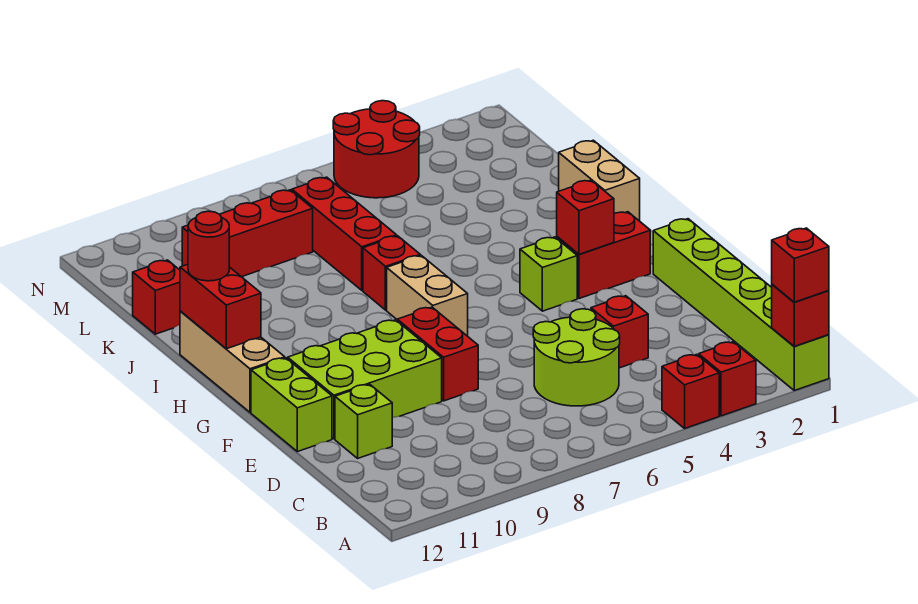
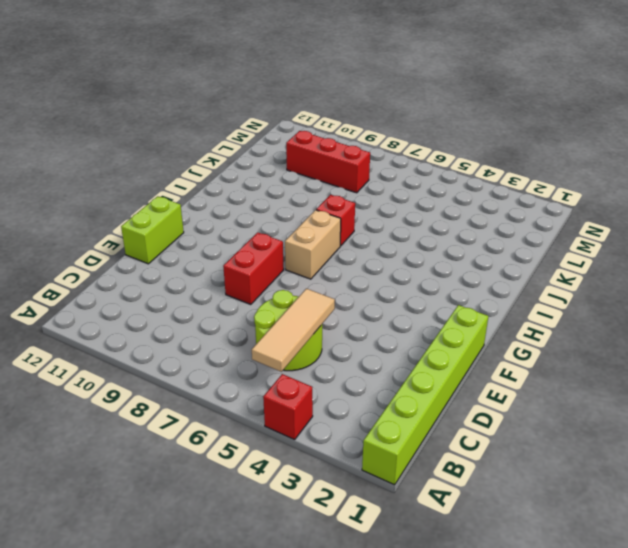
tan tile B5:D5 level 2 -> none
none -> red brick A3 level 1
none -> red brick D4 level 1
none -> lime brick D11 level 1

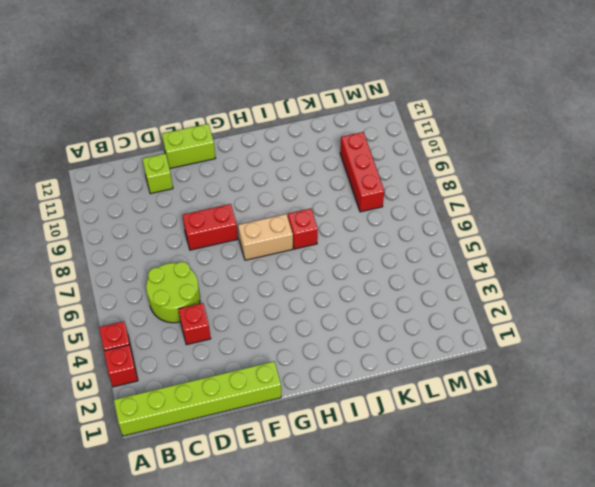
none -> lime brick E9:F11 level 1
none -> red brick G2:G3 level 1
none -> lime brick G4 level 1

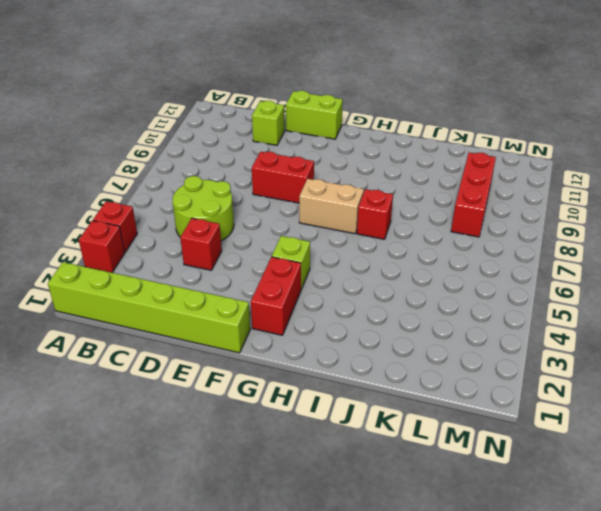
none -> lime brick E9:F11 level 1
none -> tan brick G12:I12 level 1
none -> tan brick I1:J1 level 1

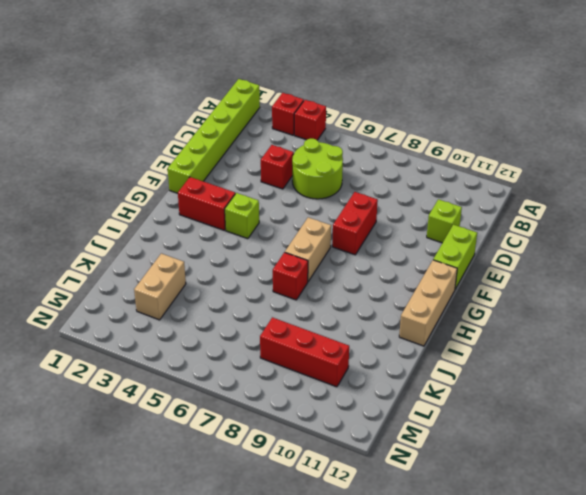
tan brick K3:L3 level 1 -> tan brick I1:J1 level 1
none -> lime brick E9:F11 level 1
none -> red brick J7:L7 level 1
none -> red brick K12 level 1

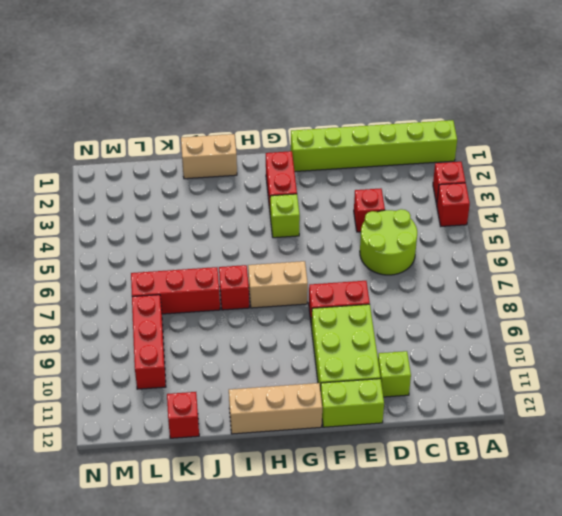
none -> red round brick M4:N5 level 1
none -> red brick A1 level 2
none -> red brick G3 level 2

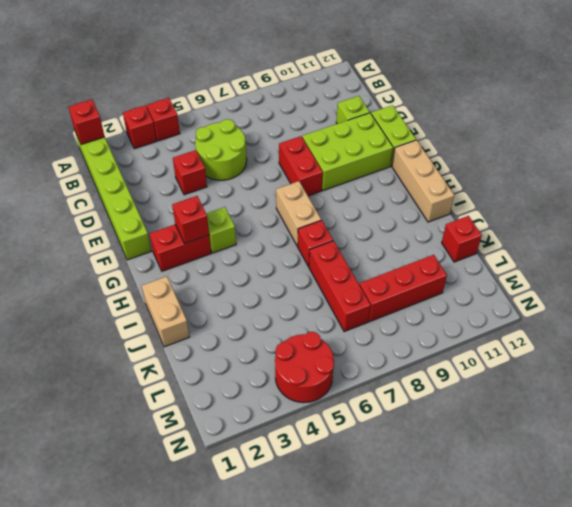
none -> red brick H12:I12 level 2
none -> red brick A1 level 3
none -> red round brick I12 level 3

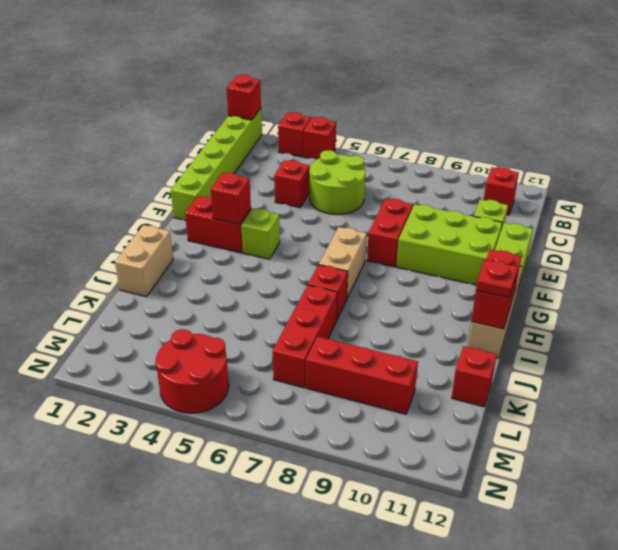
red brick B11 level 1 -> red brick A1 level 3
red plate I12 level 3 -> red round brick I12 level 3

